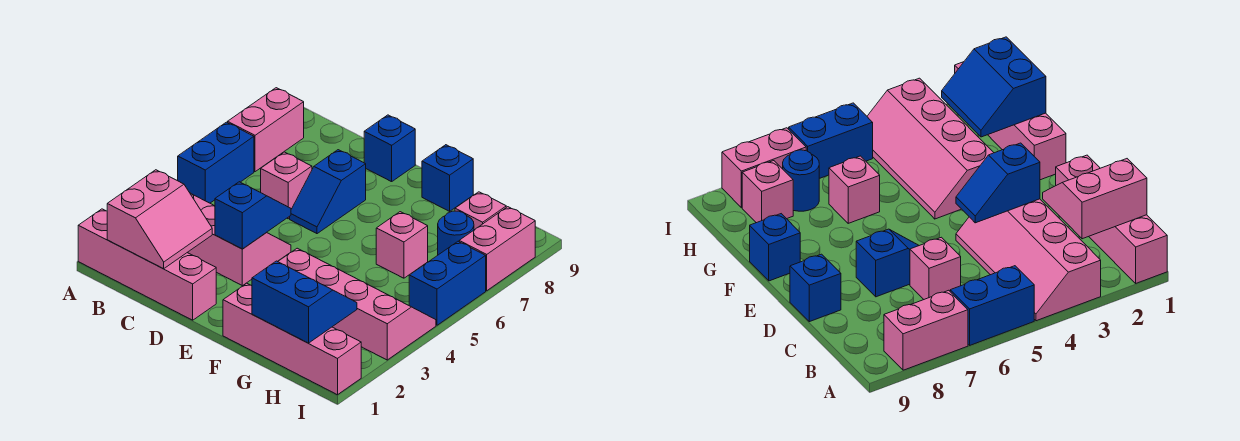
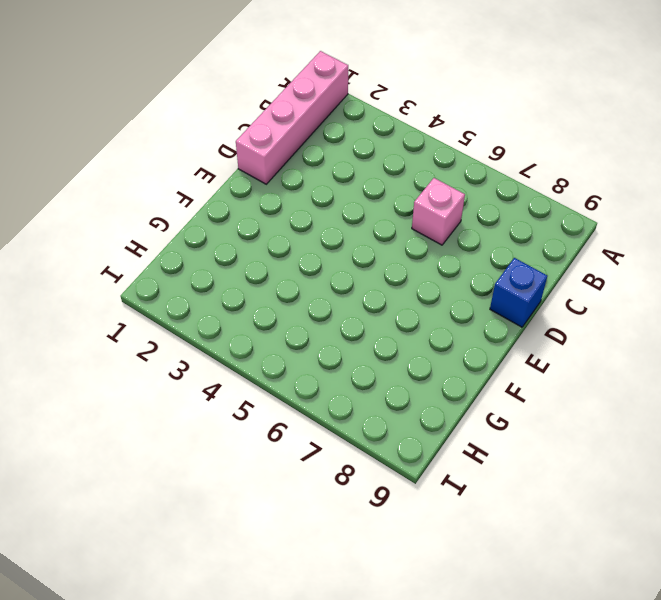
none -> pink slope A3:D4 level 1 top 3
none -> blue brick A5:A6 level 1
none -> pink brick A7:A8 level 1

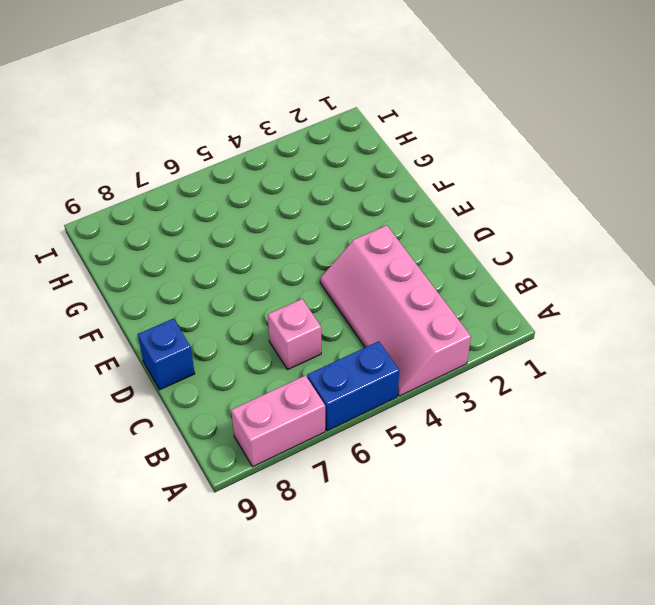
none -> pink brick A1:D1 level 1
none -> blue slope D6:D7 level 1 top 7
none -> pink brick F1:I1 level 1

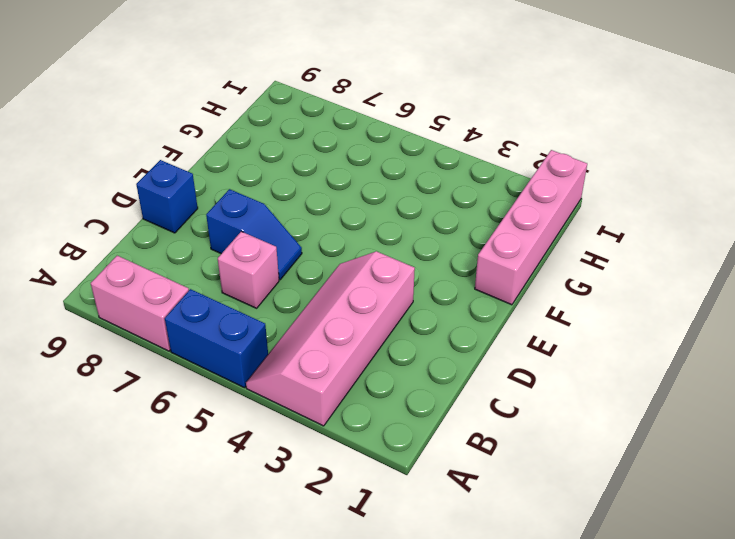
none -> pink brick A1:D1 level 1
none -> pink slope F3:I4 level 1 top 3
none -> blue brick F9 level 1

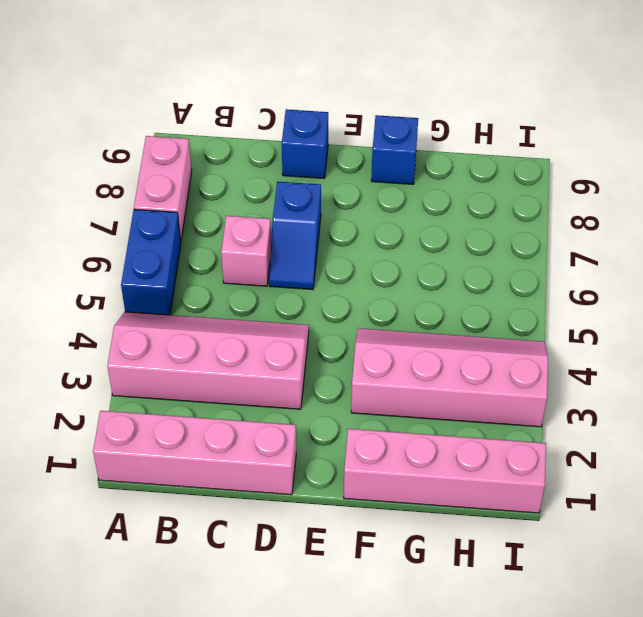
none -> pink brick G6 level 1
none -> blue round brick H7 level 1
none -> pink brick H8 level 1

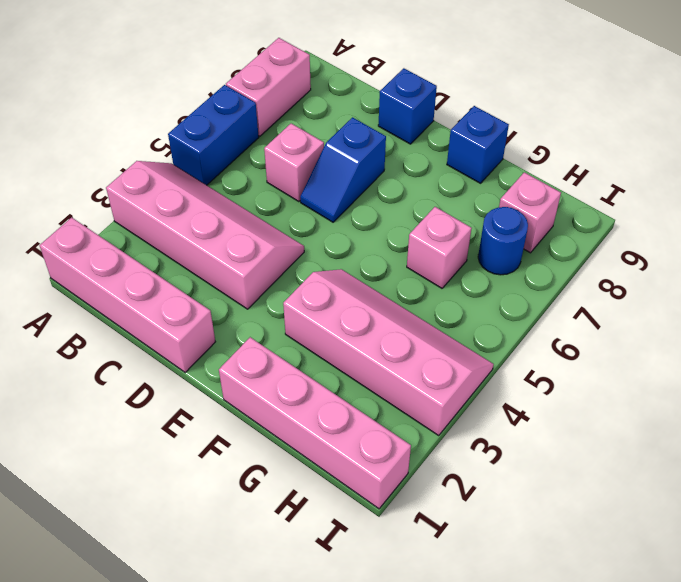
none -> blue brick I5:I6 level 1
none -> pink brick I7:I8 level 1
none -> pink slope B1:C2 level 2 top B

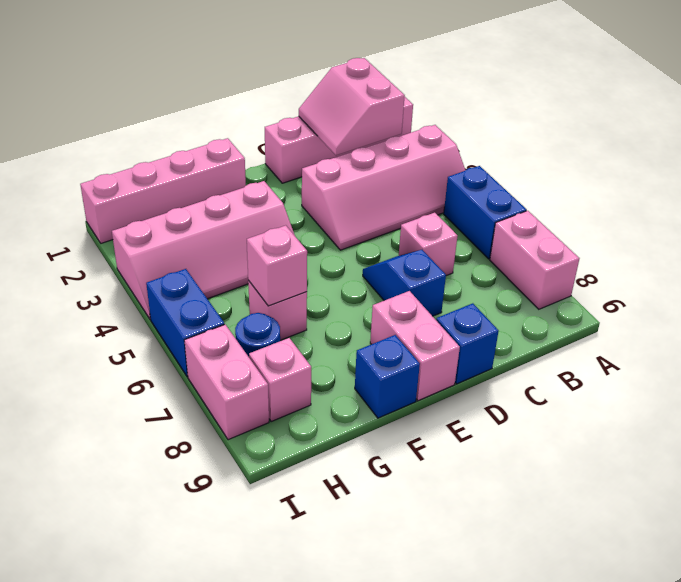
pink brick E8:E9 level 1 -> none
pink brick G6 level 2 -> none
none -> blue slope D3:D4 level 2 top 3
none -> blue slope G1:H2 level 2 top 1

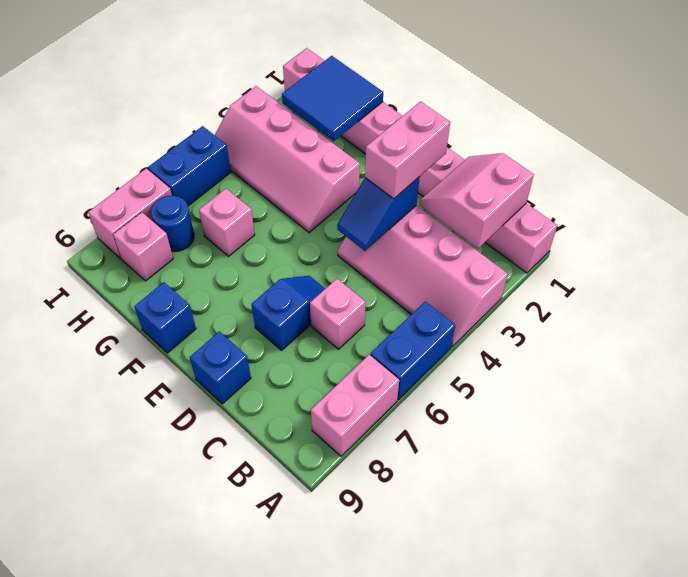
pink brick D2:D3 level 3 -> none
blue tile G1:H2 level 2 -> blue slope G1:H2 level 2 top 1

